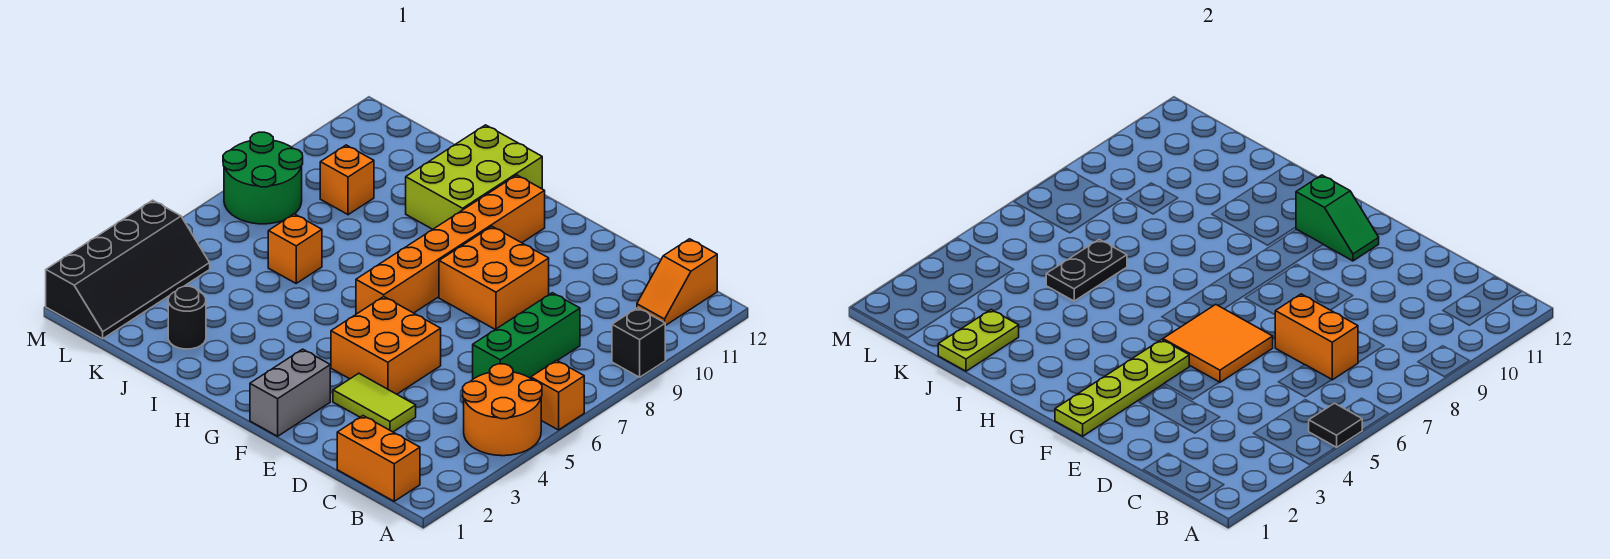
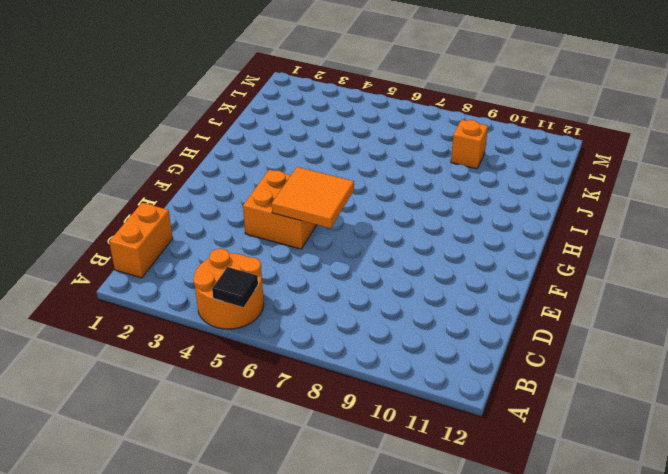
none -> orange brick A6 level 1
none -> black brick A9 level 1
none -> orange slope B11:B12 level 1 top 12

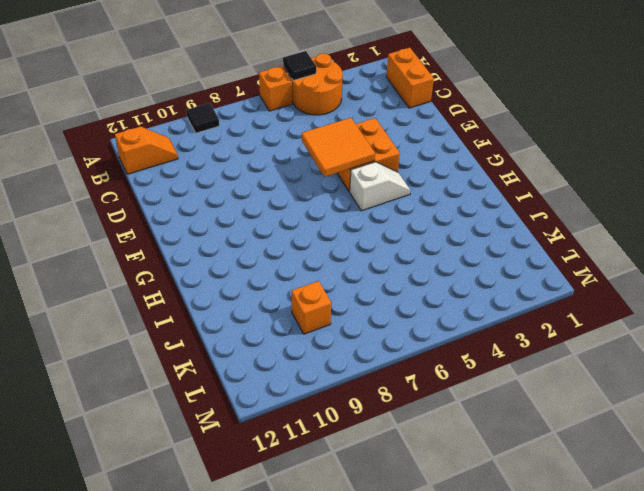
black tile A9 level 1 -> black brick A9 level 1
white slope G4:G5 level 1 top 5 -> none
none -> green brick C6:C8 level 1
none -> lime tile D3:E3 level 1
none -> orange brick E8:F9 level 1

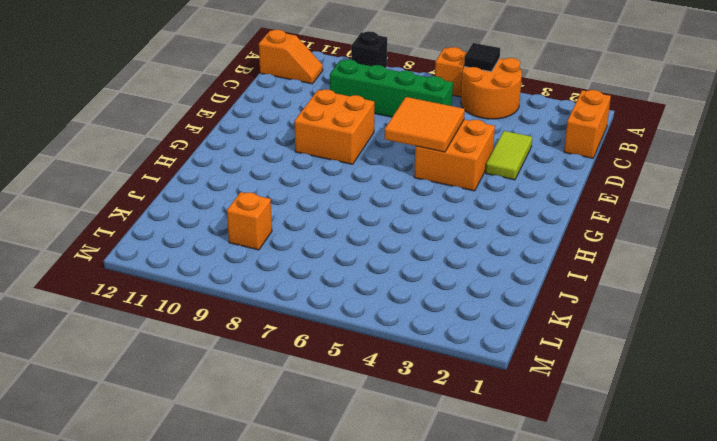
green brick C6:C9 level 1 -> green brick C6:C8 level 1
none -> grey brick F1:F2 level 1
none -> orange brick G6:G11 level 1
none -> lime brick H10:I12 level 1

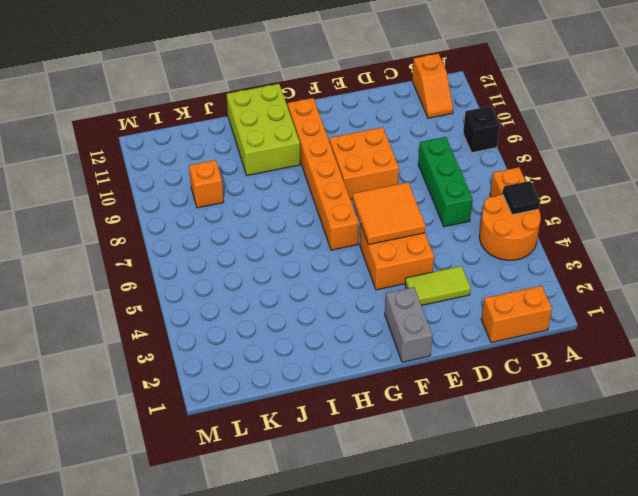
none -> black round brick J2 level 1
none -> orange brick J6 level 1
none -> black slope L1:M4 level 1 top M

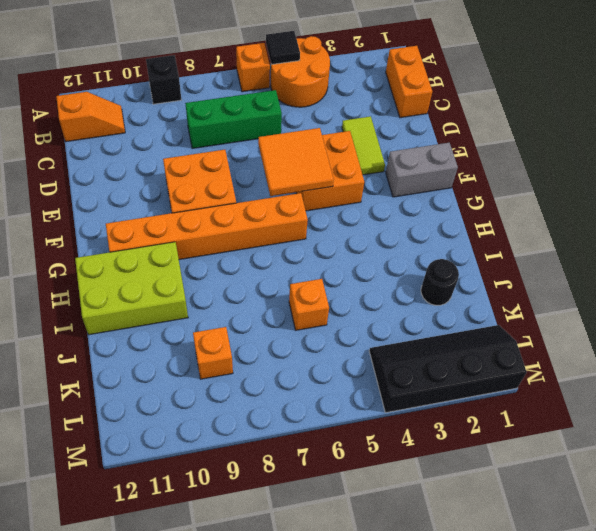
none -> green round brick L7:M8 level 1
none -> orange brick C7:D7 level 2
none -> lime plate F1:F4 level 2

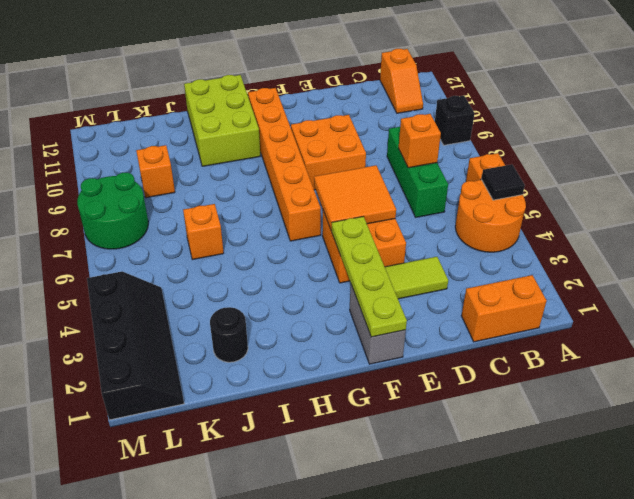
orange brick C7 level 2 -> orange brick C7:D7 level 2
none -> green slope F11:G11 level 2 top G
none -> lime plate J1:J2 level 2
none -> black plate J5:J6 level 2

